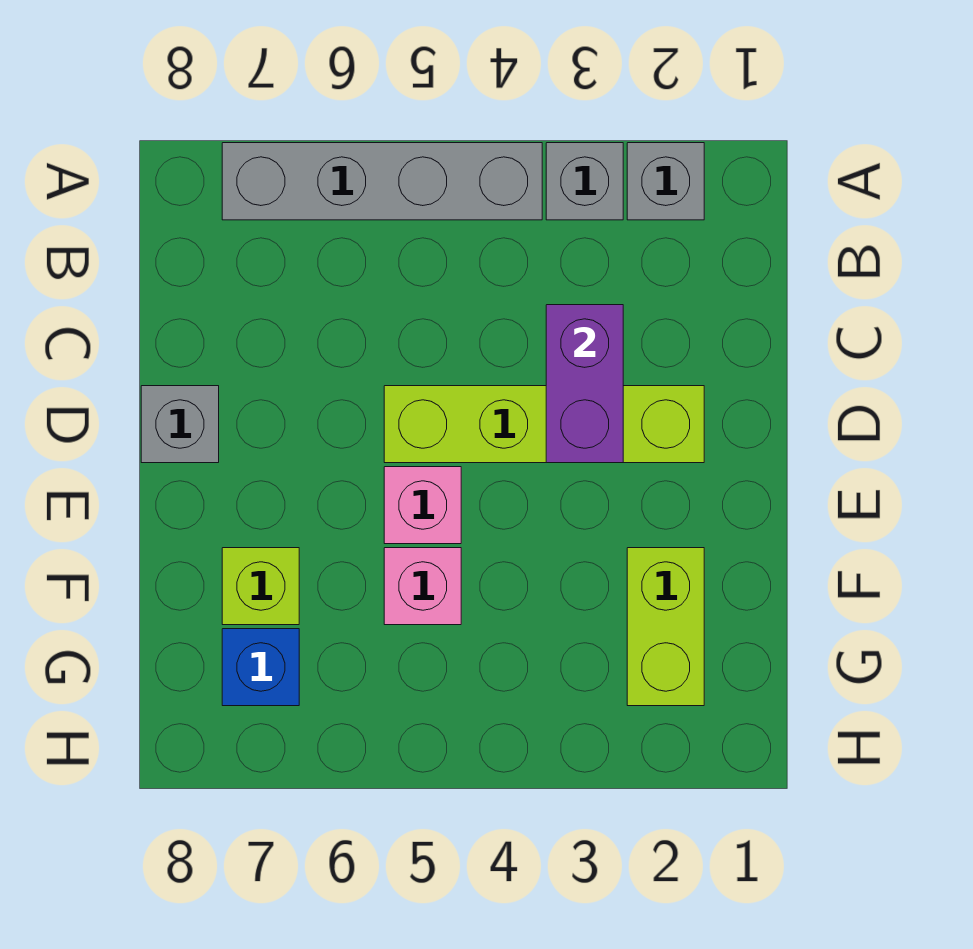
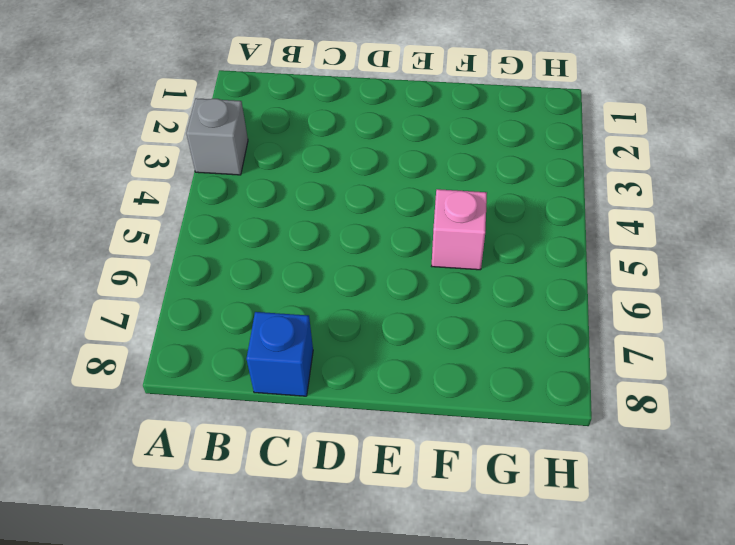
blue brick C8 level 1 -> blue brick G7 level 1
none -> grey brick A2 level 1
none -> grey brick A4:A7 level 1

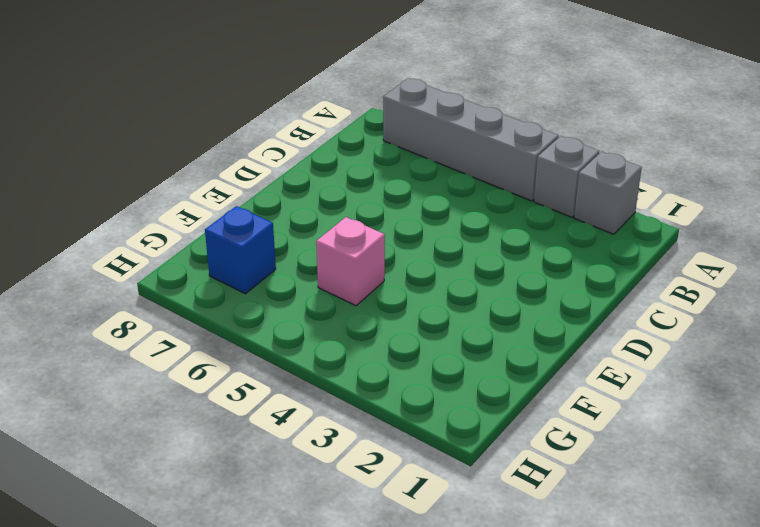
none -> lime brick D2:D5 level 1
none -> grey brick D8 level 1

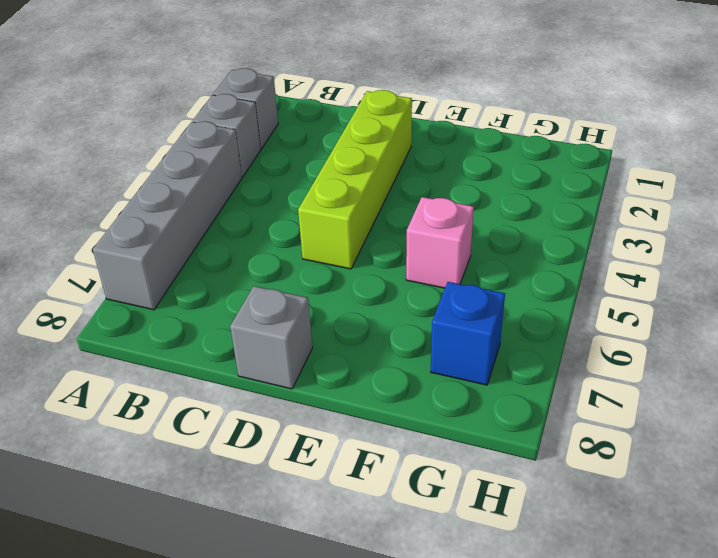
none -> pink brick E5 level 1
none -> lime brick F2:G2 level 1

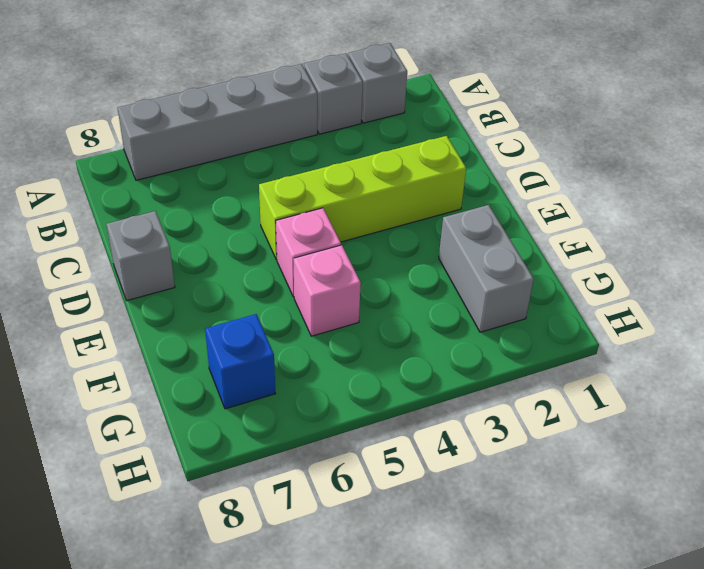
grey brick F2:G2 level 1 -> lime brick F2:G2 level 1
none -> lime brick F7 level 1
none -> purple brick C3:D3 level 2

